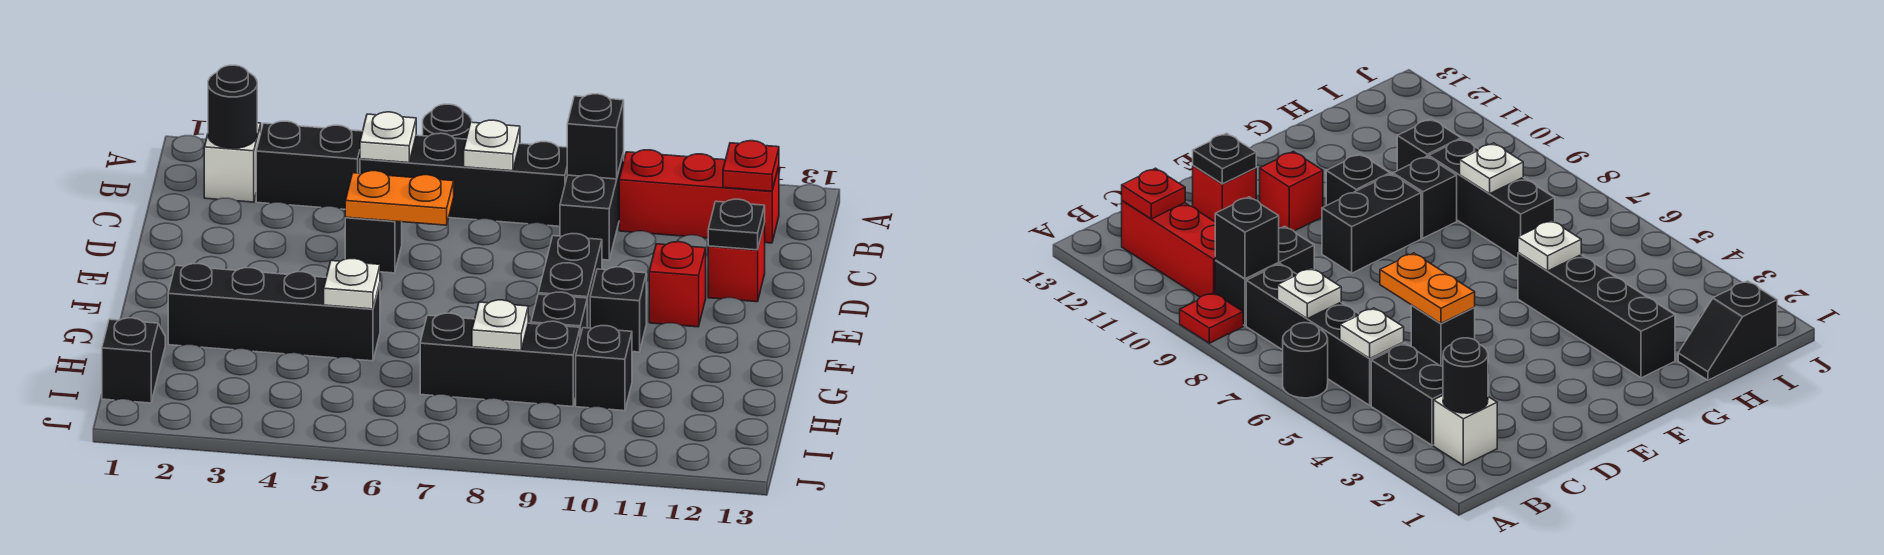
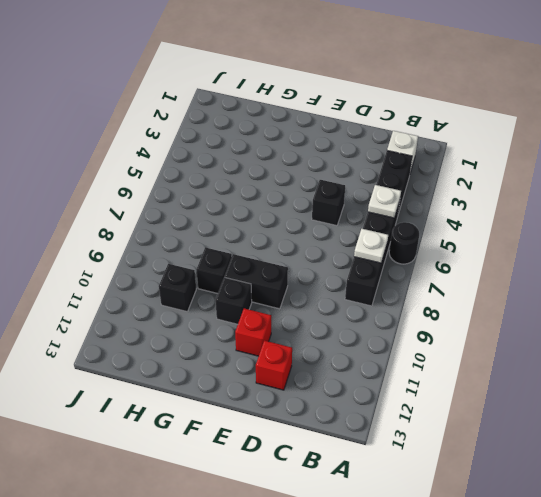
none -> red plate A9 level 1
none -> black brick B9:C9 level 1
none -> red brick B10:B12 level 1

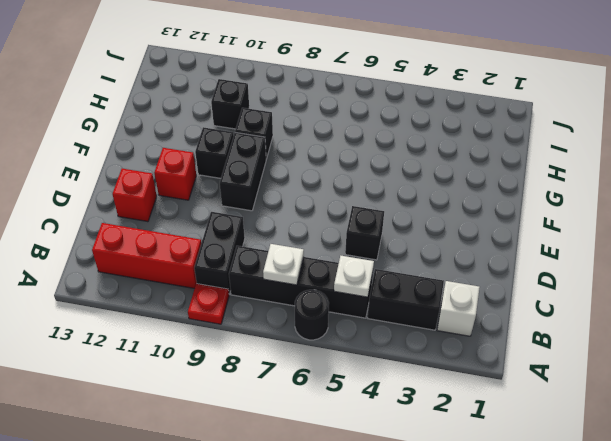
none -> black brick G2:G5 level 1
none -> black slope H1:I1 level 1 top I
none -> black brick H7:H9 level 1

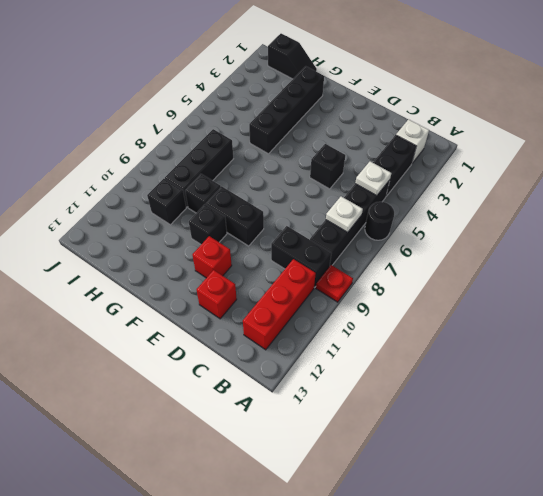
none -> black round brick B2 level 2
none -> black brick B9 level 2
none -> red plate B12 level 2

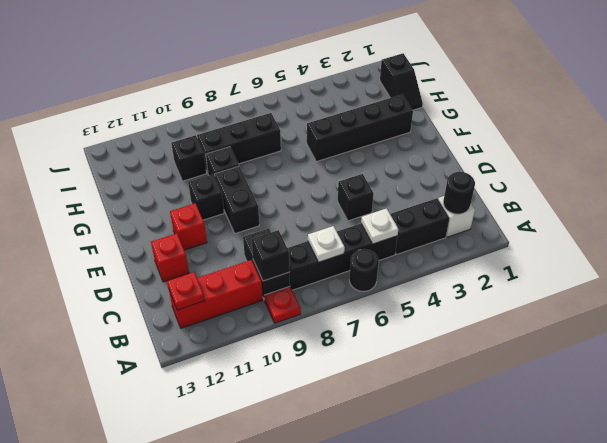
none -> orange plate D5:D6 level 2
none -> black plate D12 level 2
none -> white plate G5 level 2

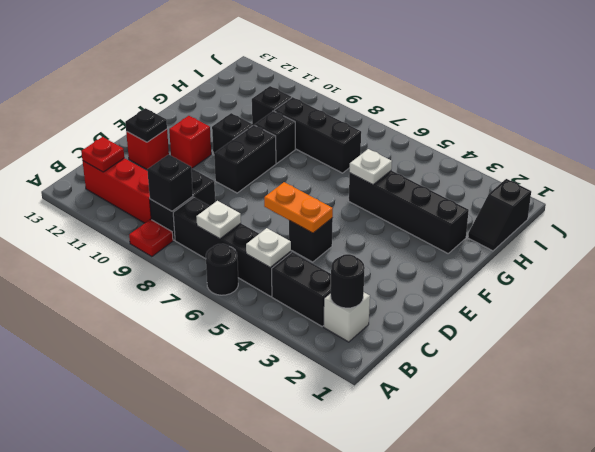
none -> white plate H8 level 2

